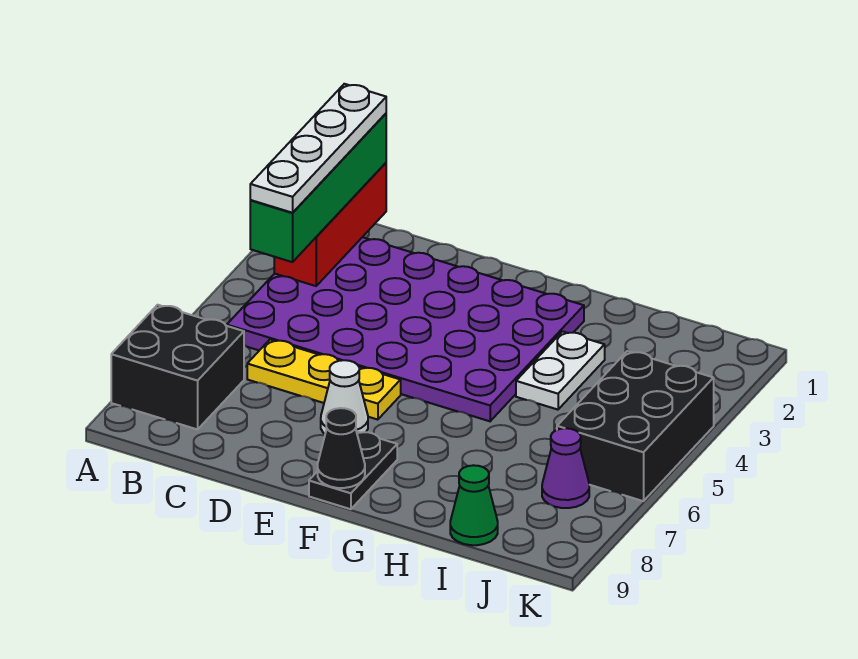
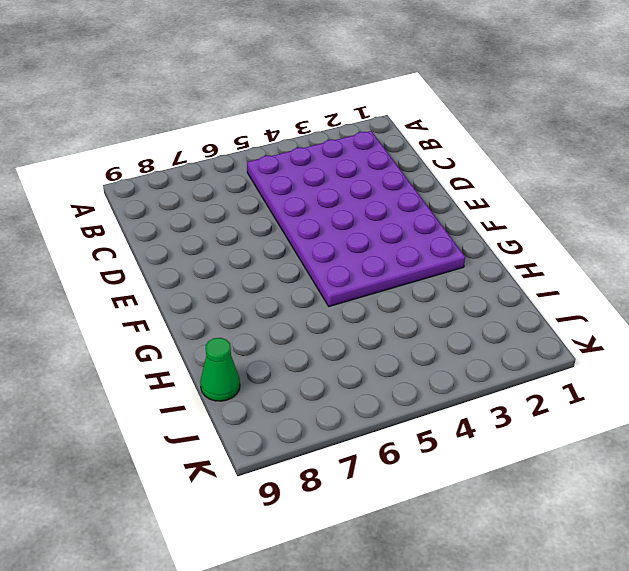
none -> black brick A7:B8 level 1
none -> yellow plate C6:E6 level 1
none -> white cone E7 level 1

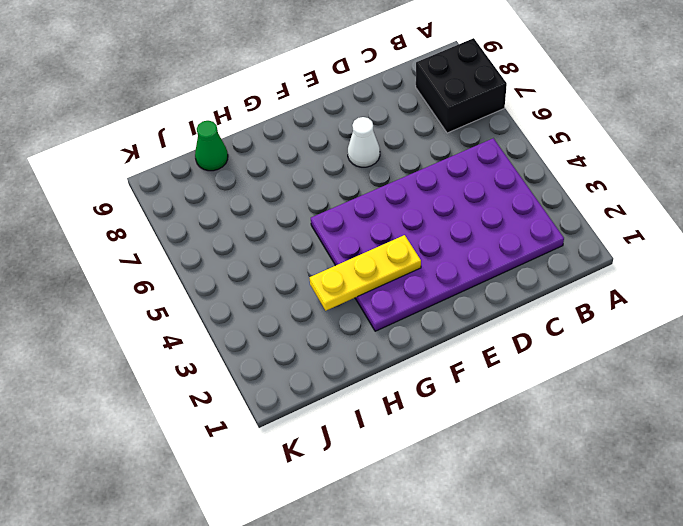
yellow plate F3:H3 level 2 -> yellow plate C6:E6 level 1
none -> black plate F8:F9 level 1
none -> white plate H3:H4 level 1
none -> black brick J4:K6 level 1

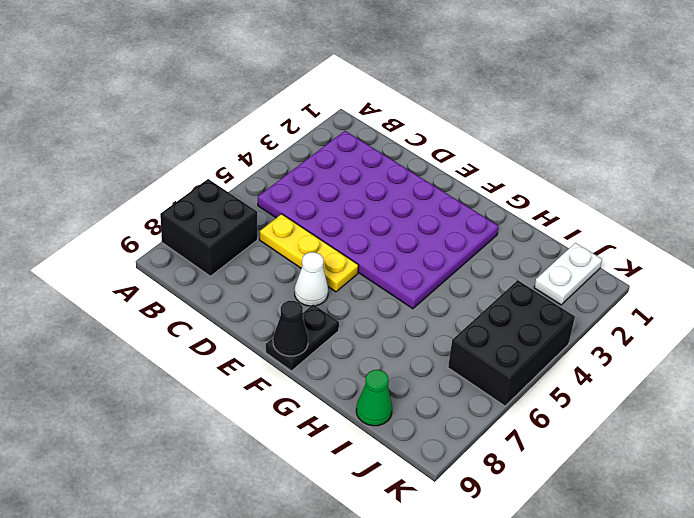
white plate J1:J2 level 1 -> white plate H3:H4 level 1
none -> purple cone J7 level 1
none -> red brick B1:B3 level 2
none -> green brick B1:B4 level 3

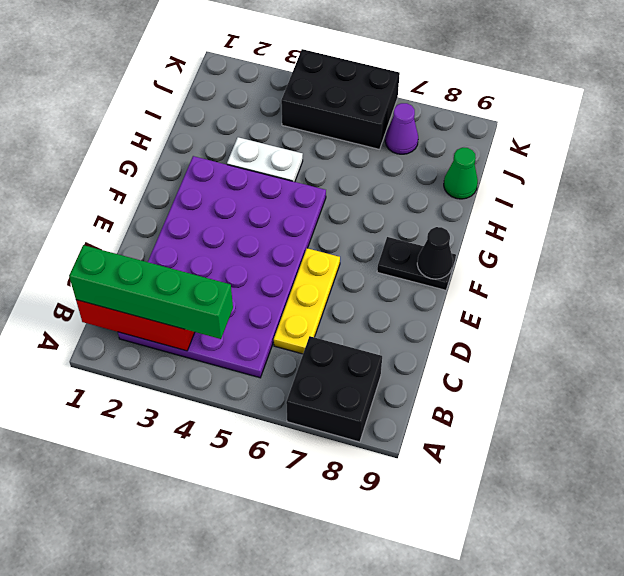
none -> white cone E7 level 1
none -> white plate B1:B4 level 4

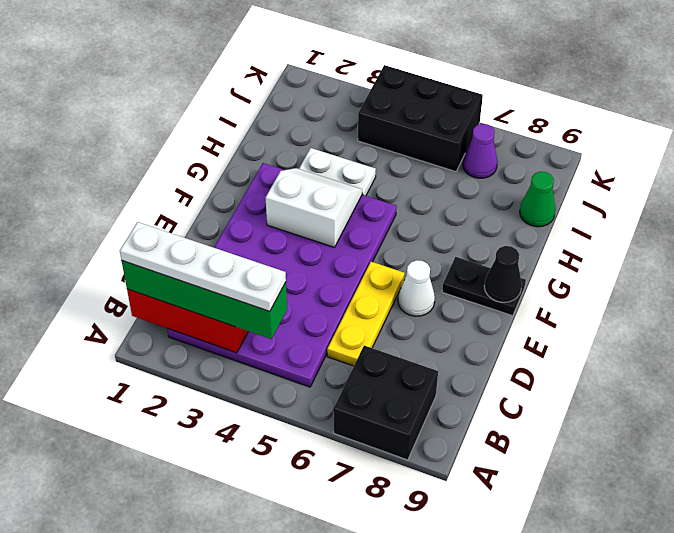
white slope F3:G4 level 2 top F -> none

